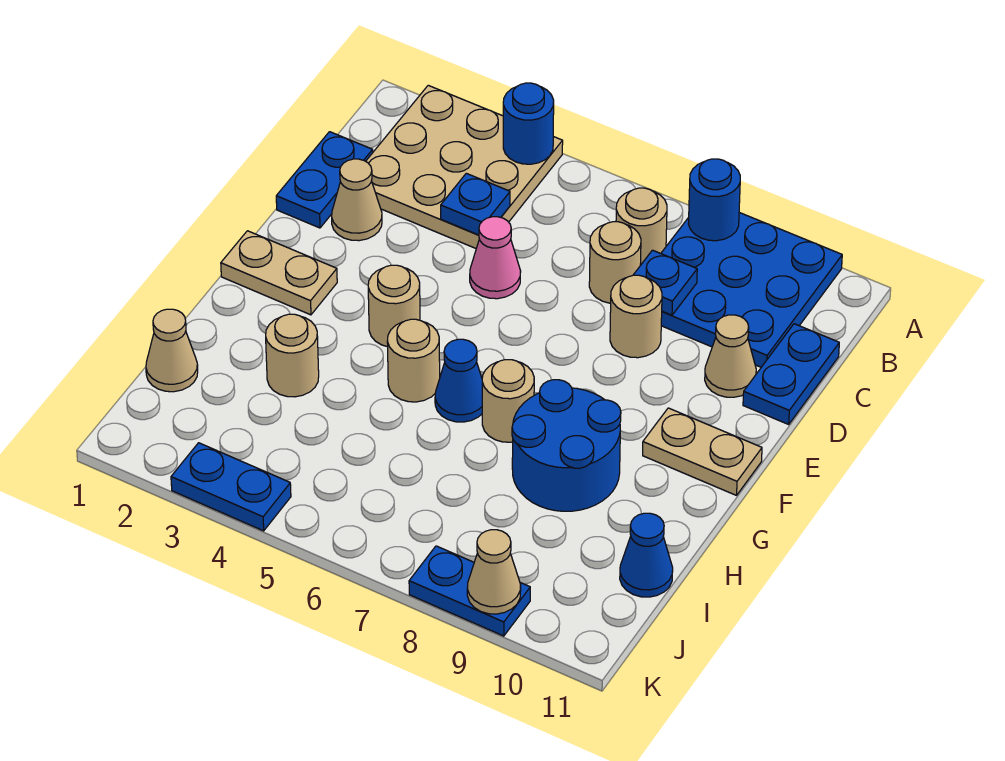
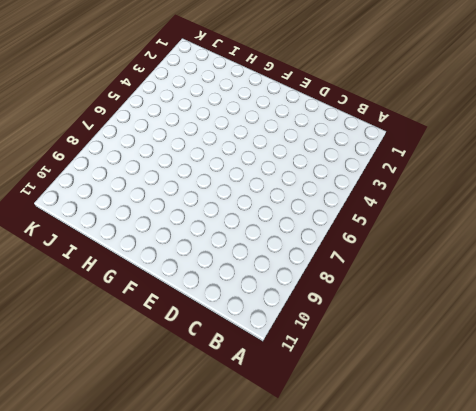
none -> tan plate A2:C4 level 1
none -> blue plate A8:C10 level 1
none -> tan round brick B7 level 1

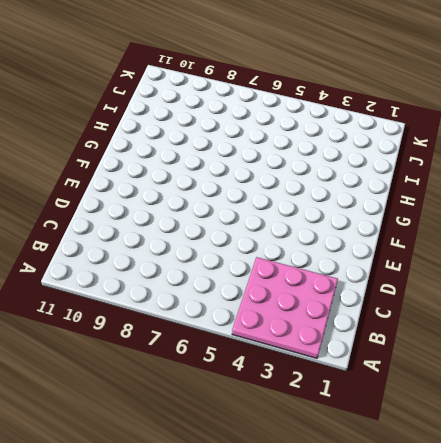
pink plate A2:C4 level 1 -> tan plate A2:C4 level 1
none -> blue plate A8:C10 level 1
none -> tan round brick B7 level 1
none -> blue plate C1:D1 level 1

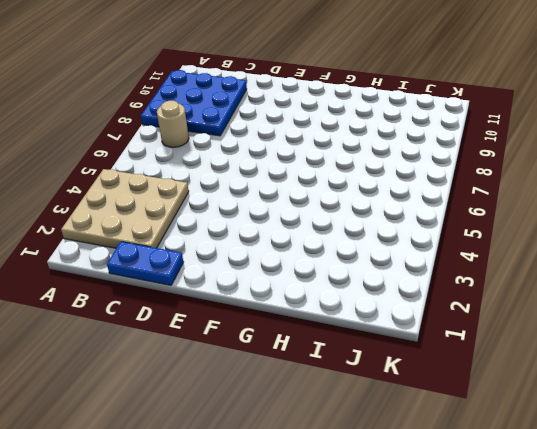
none -> tan round brick C7 level 1
none -> blue plate C11:D11 level 1
none -> tan cone D2 level 1

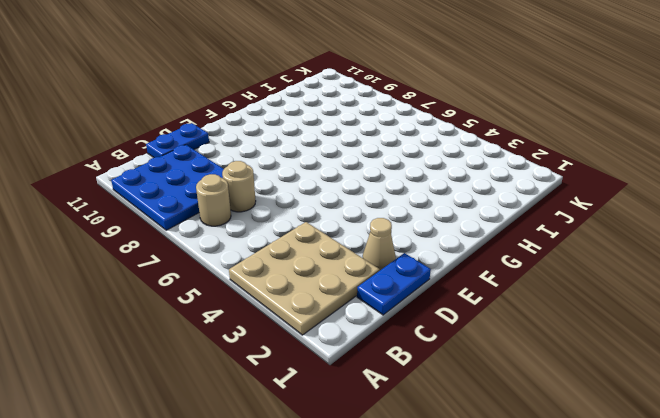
none -> pink cone D5 level 1
none -> tan round brick D8 level 1
none -> tan cone D10 level 1

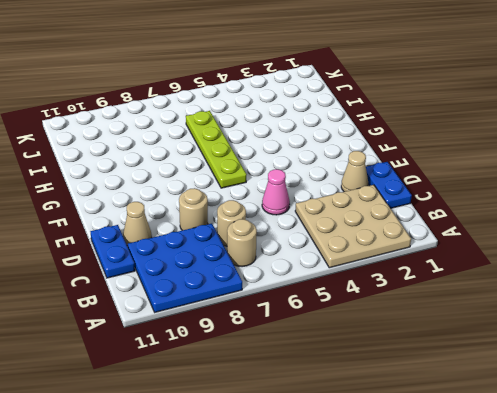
lime plate F6:I6 level 1 -> blue cone G6 level 1
none -> tan plate F1:F2 level 1
none -> tan round brick F4 level 1
none -> tan plate F10:F11 level 1

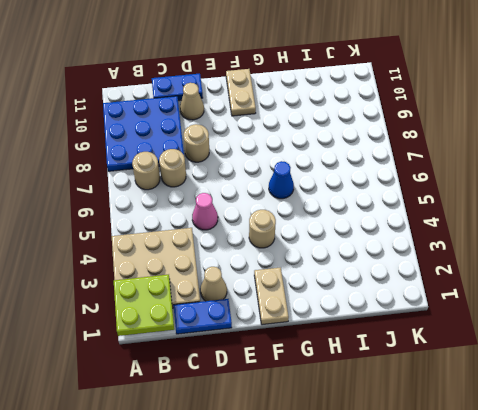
lime plate A1:B2 level 2 -> none
none -> tan round brick G5 level 1
none -> tan round brick G7 level 1
none -> blue round brick G8:H9 level 1

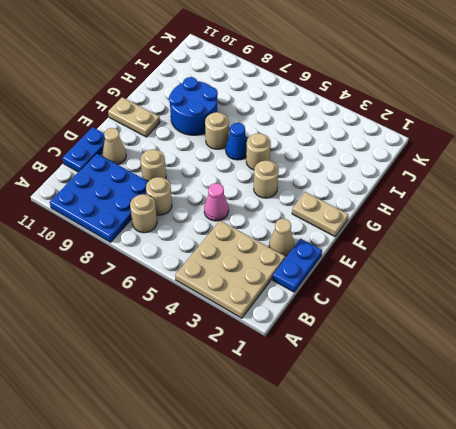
none -> tan round brick H3 level 1
none -> tan cone I1 level 1
none -> blue cone I11 level 1

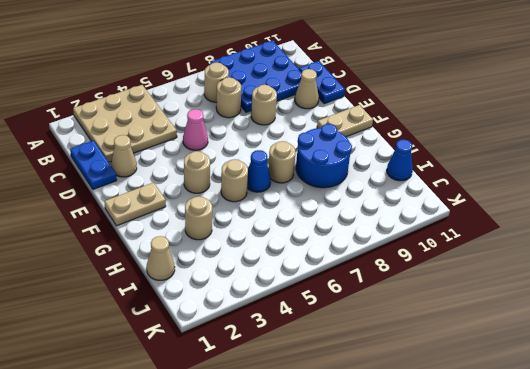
none -> blue plate K3:K4 level 1
none -> blue plate K8:K9 level 1
none -> blue round brick A4 level 2

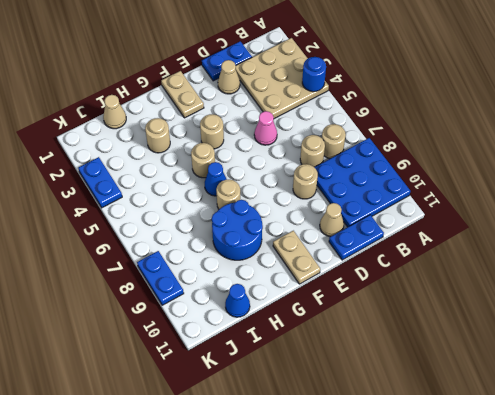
none -> blue round brick A8 level 2
none -> blue plate C4 level 2
none -> blue plate C8 level 2

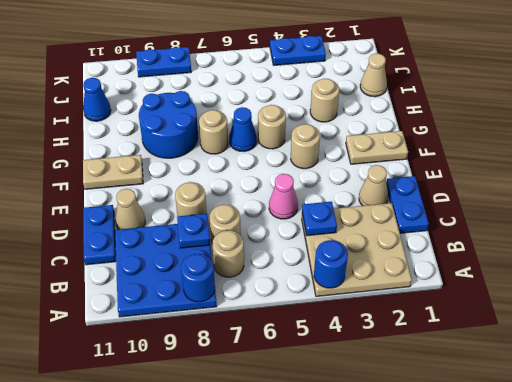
none -> tan cone K9 level 2

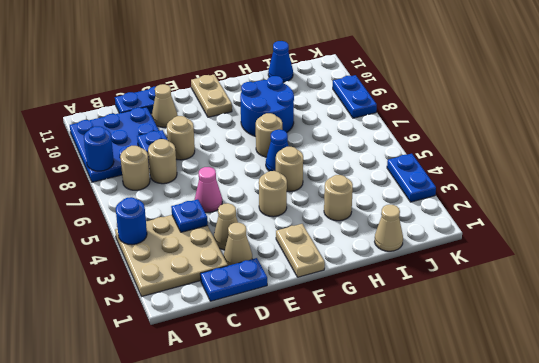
tan cone D3 level 1 -> tan cone K9 level 2

